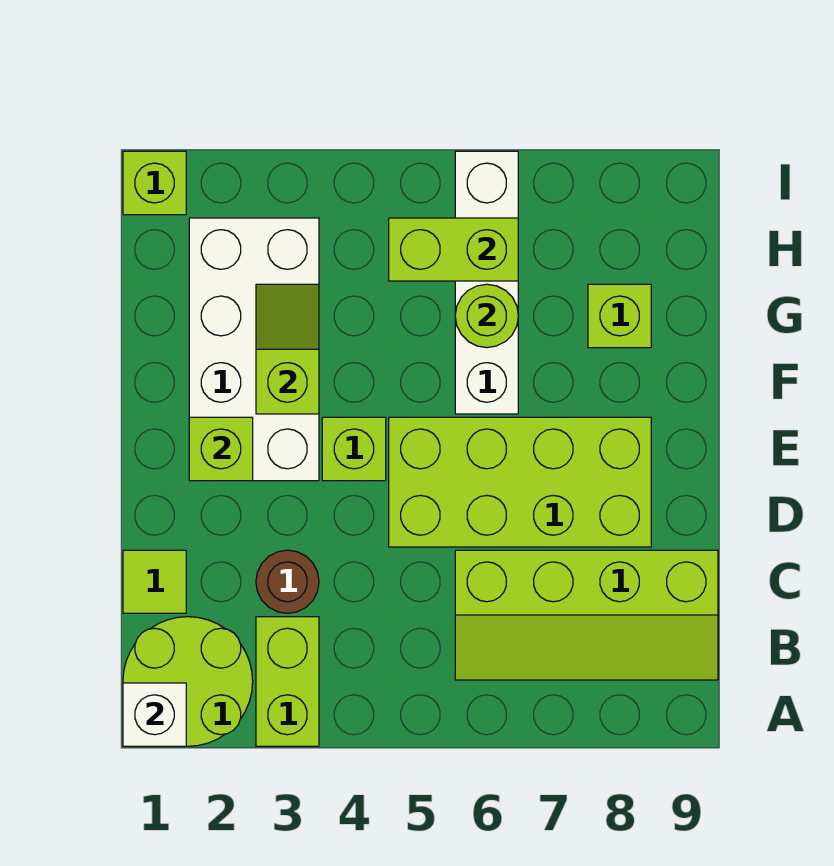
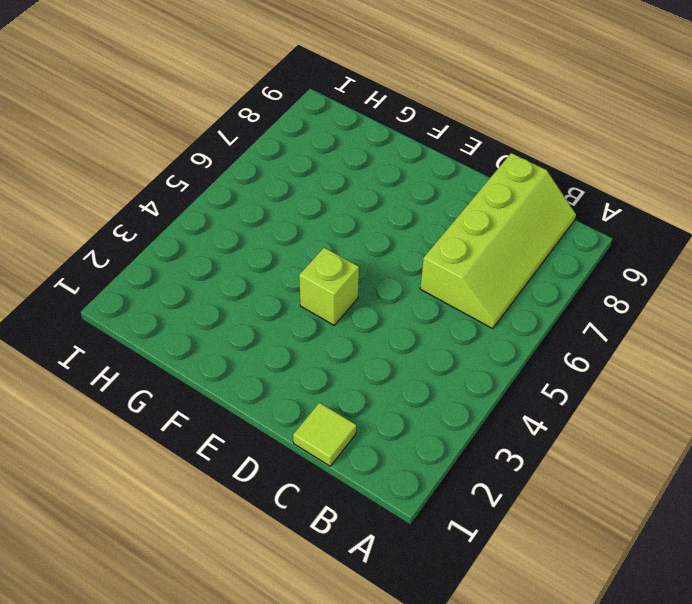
none -> lime round brick A1:B2 level 1
none -> lime brick A3:B3 level 1
none -> brown round brick C3 level 1

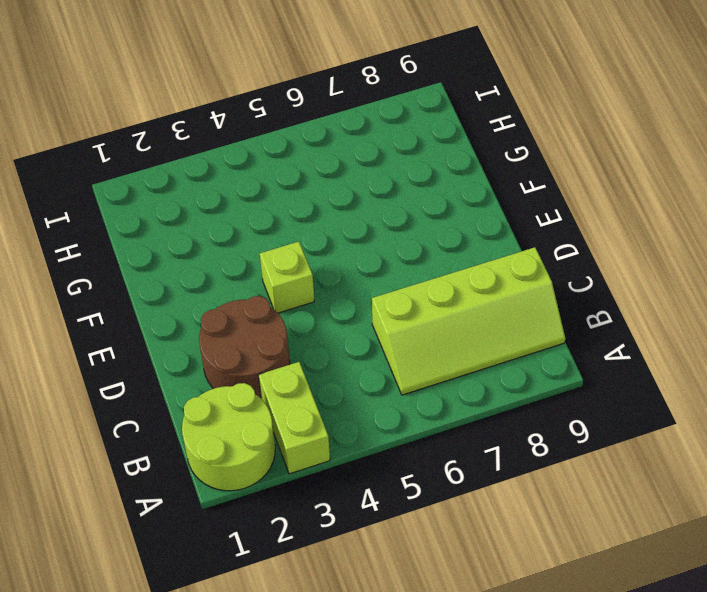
brown round brick C2:D3 level 1 -> brown round brick C3 level 1
none -> lime tile C1 level 1
none -> lime brick D5:E8 level 1
none -> white brick E2:H3 level 1

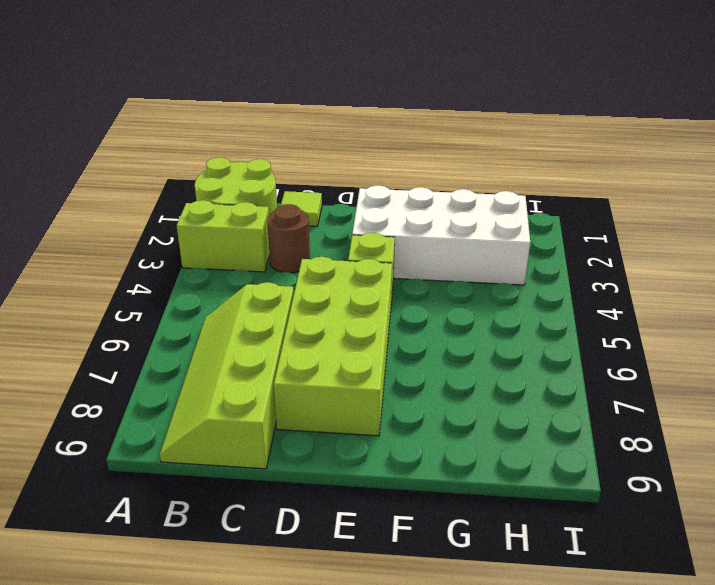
none -> white brick F6:I6 level 1
none -> lime brick G8 level 1
none -> lime brick I1 level 1

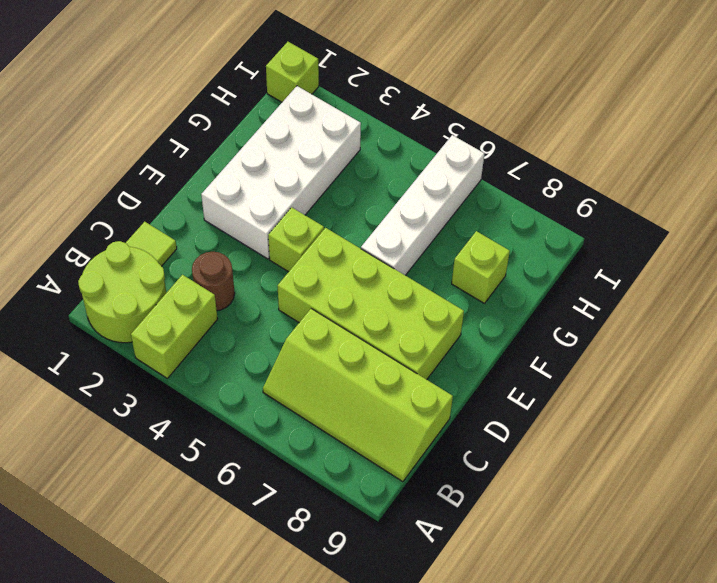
none -> white brick A1 level 2
none -> lime brick E2 level 2
none -> lime slope F3:G3 level 2 top F

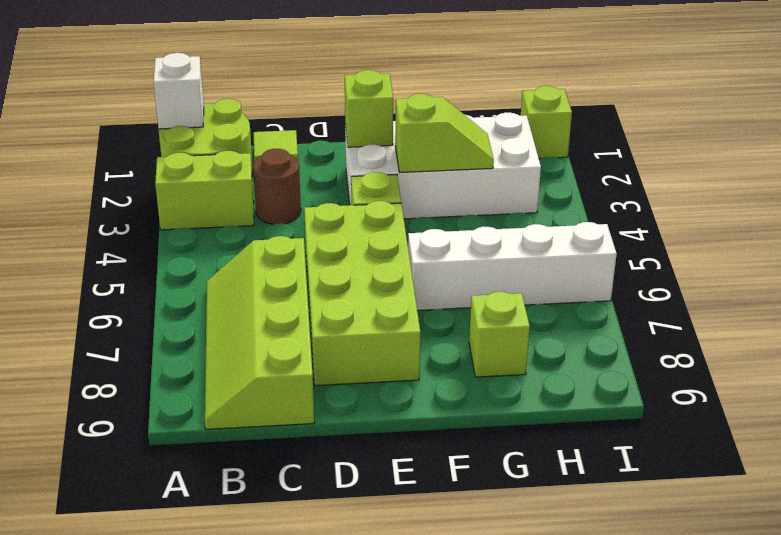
none -> lime round brick G6 level 2
none -> lime brick H5:H6 level 2

